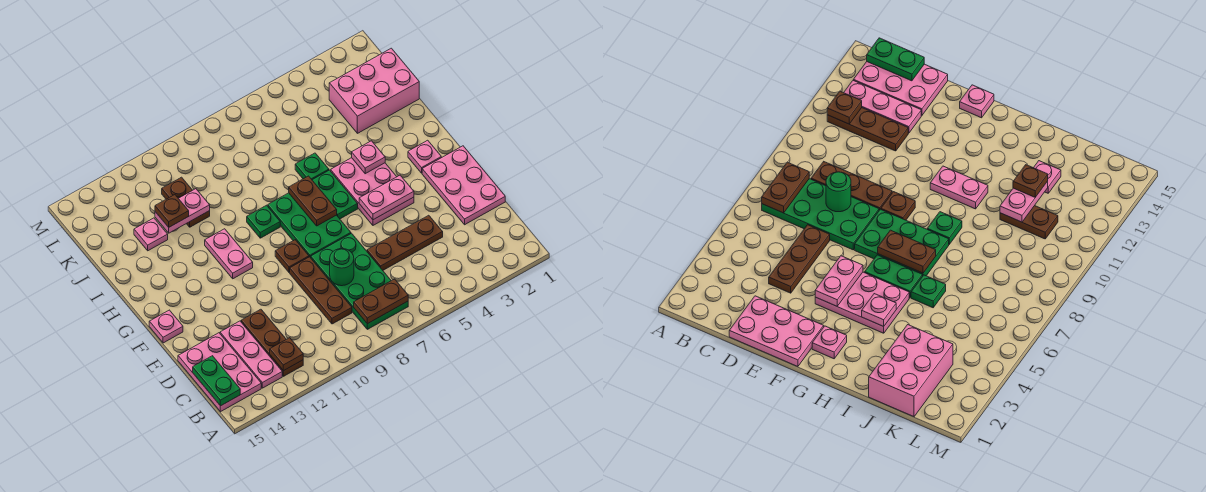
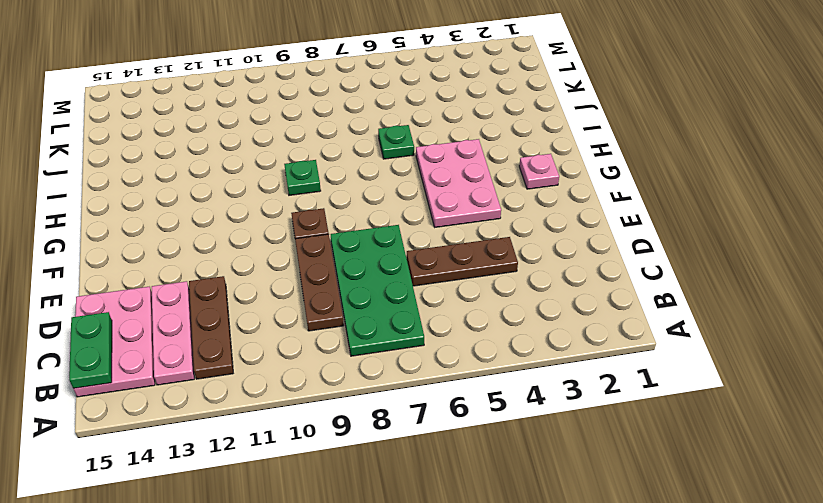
none -> pink plate D1:F2 level 1
none -> green plate F7:H8 level 1
none -> pink plate F15 level 1

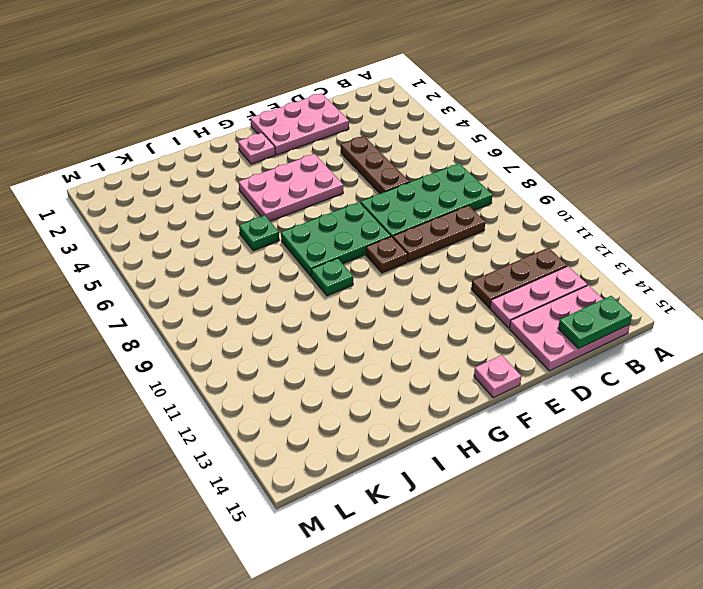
none -> green plate G6:H6 level 1
none -> pink plate G11:H11 level 1
none -> pink brick J1:K3 level 1

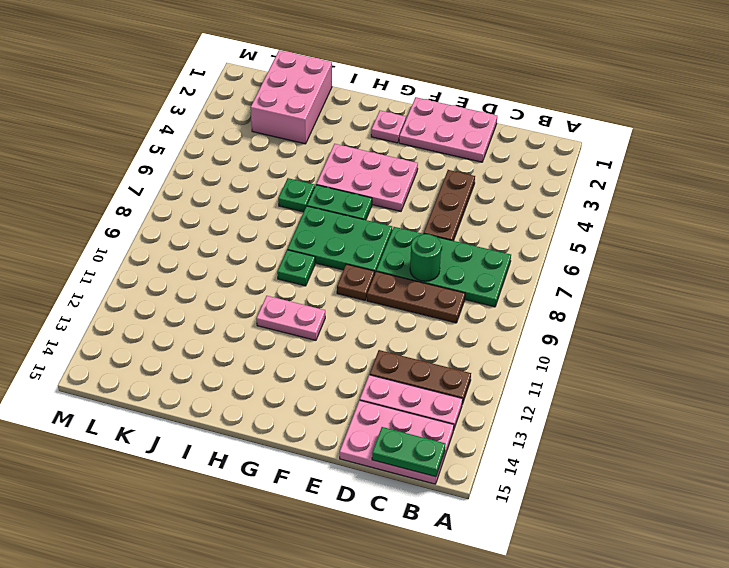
none -> pink plate F15 level 1
none -> brown plate J11:K11 level 1
none -> pink plate J13 level 1

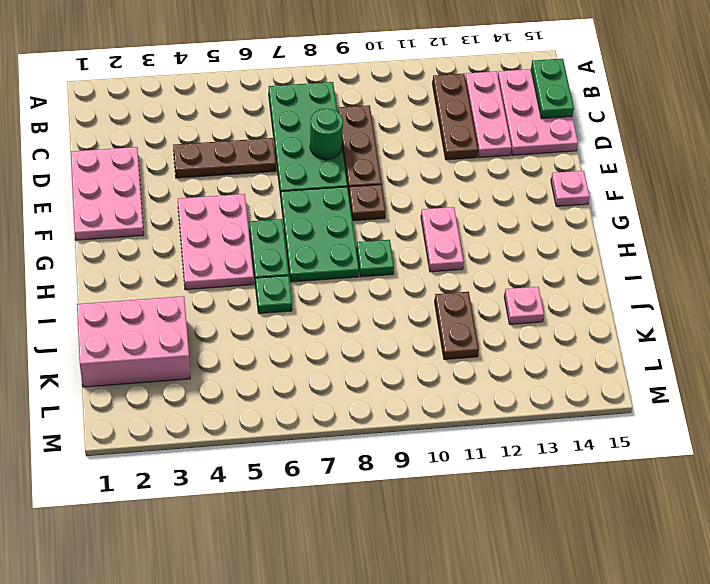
none -> pink plate G2 level 1
none -> brown plate B7:B8 level 2
none -> brown plate B12 level 2

